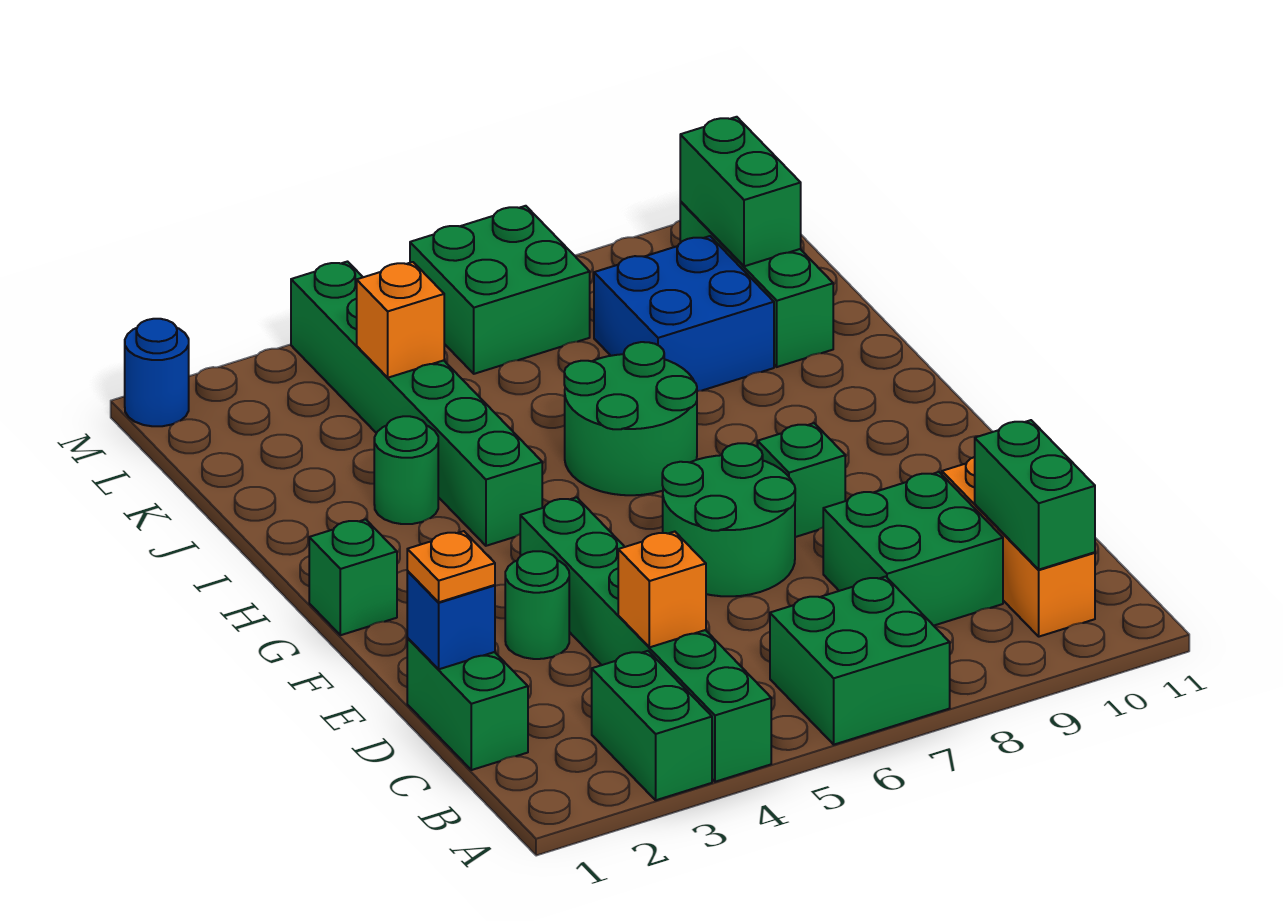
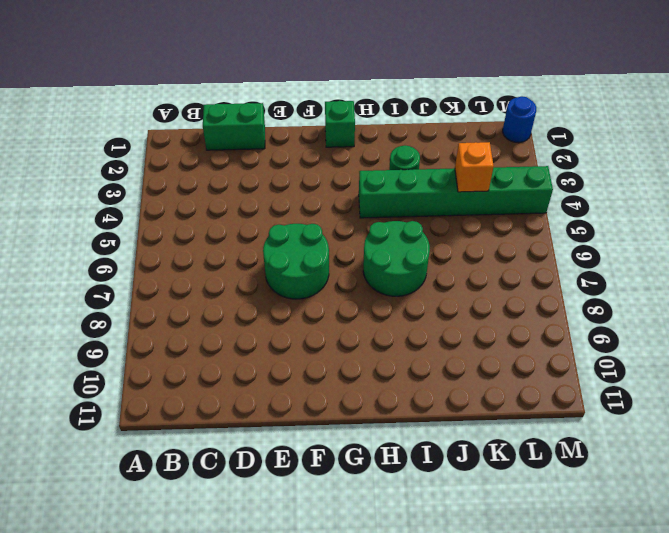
none -> green brick A3:B3 level 1
none -> green brick A4:F4 level 1
none -> green brick A6:B7 level 1

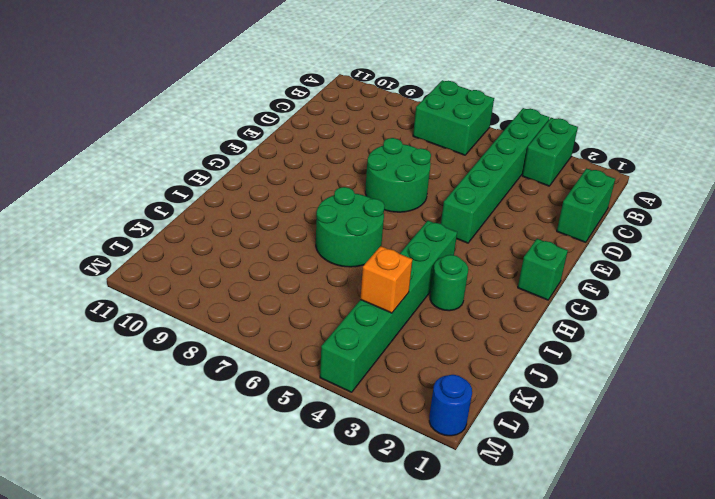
none -> orange brick B10:D10 level 1
none -> green brick C8:D9 level 1
none -> green round brick E3 level 1

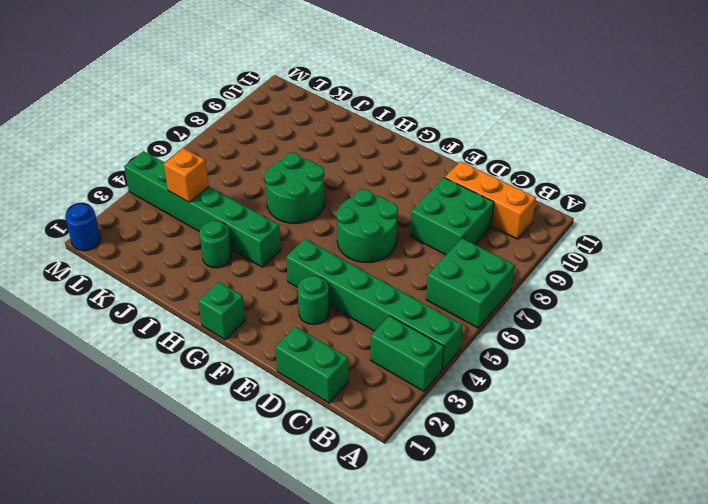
none -> green brick F8 level 1
none -> blue brick J8:K9 level 1
none -> green brick J10:L10 level 1

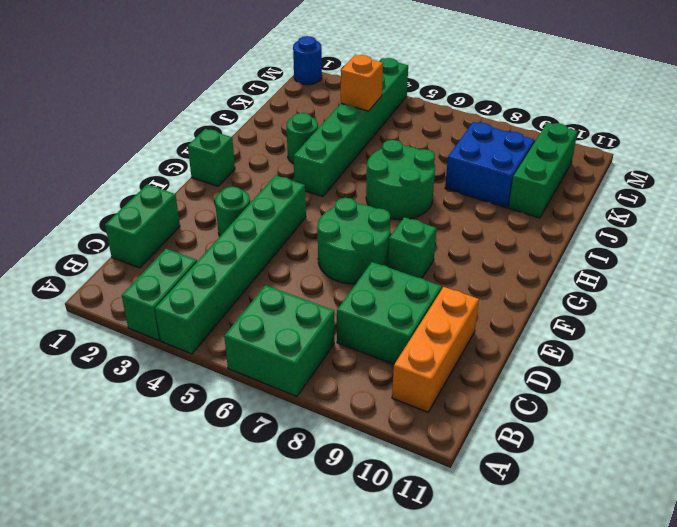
none -> green brick L6:M7 level 1
none -> green brick B10:C10 level 2
none -> orange brick C4 level 2

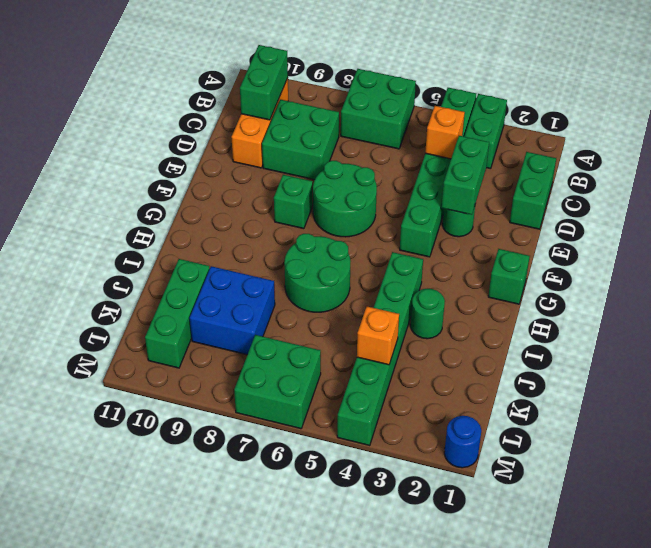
green brick D3:E3 level 2 -> green brick K10:L10 level 2
none -> blue brick D1 level 2
none -> orange plate D1 level 3

